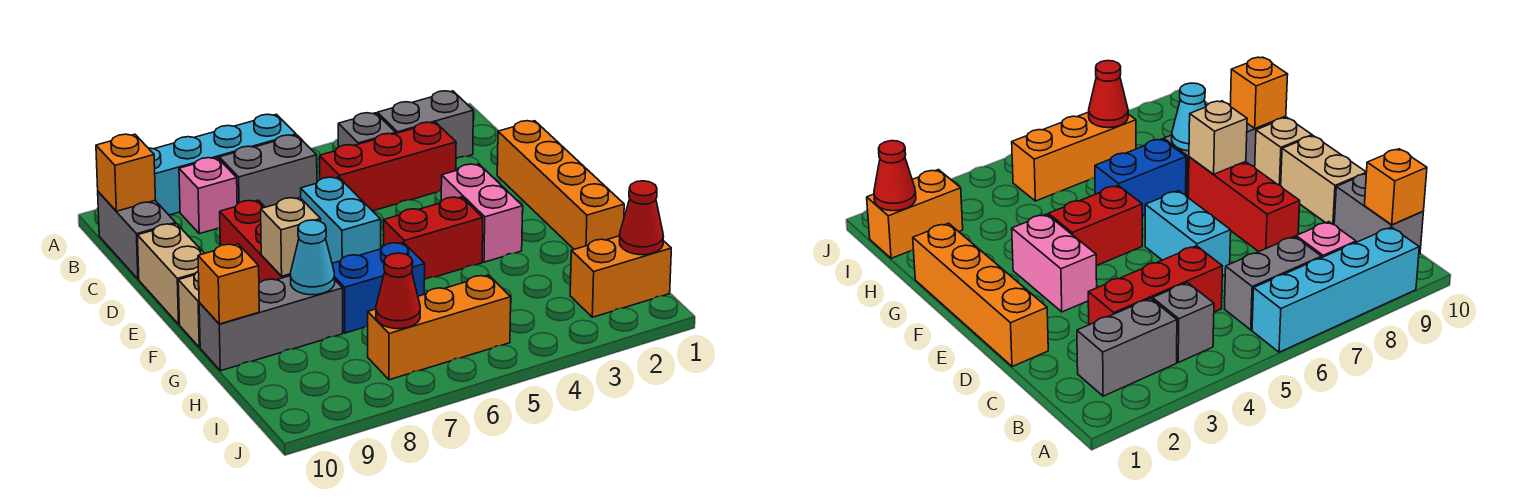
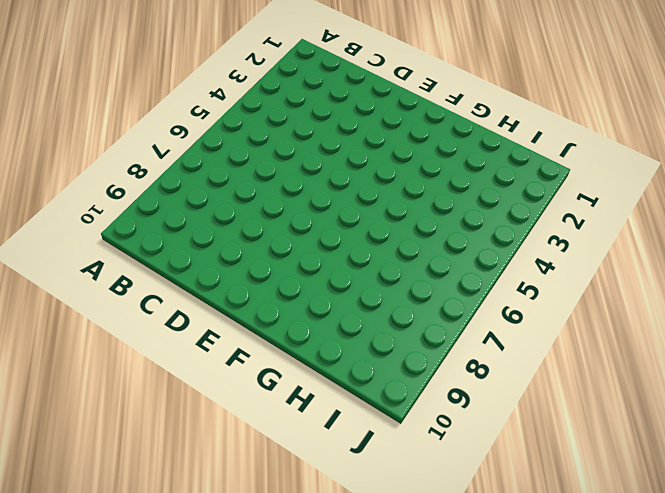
none -> cyan brick A6:A9 level 1
none -> grey brick B2:B3 level 1
none -> grey brick B4 level 1

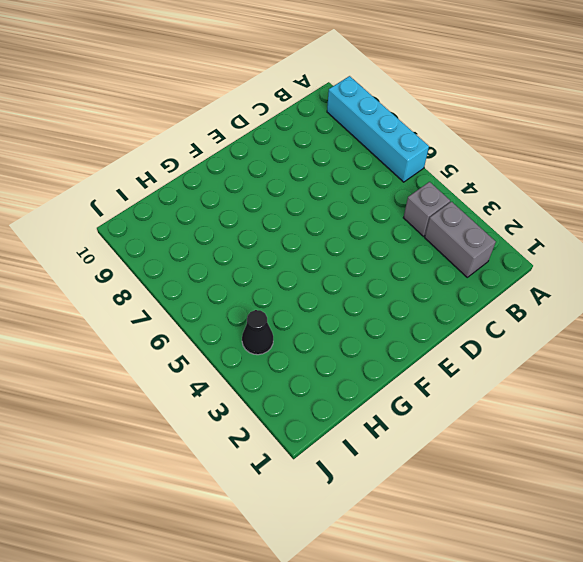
black cone I4 level 1 -> none
none -> grey brick B6:B7 level 1
none -> pink brick B8 level 1
none -> grey brick B10:C10 level 1

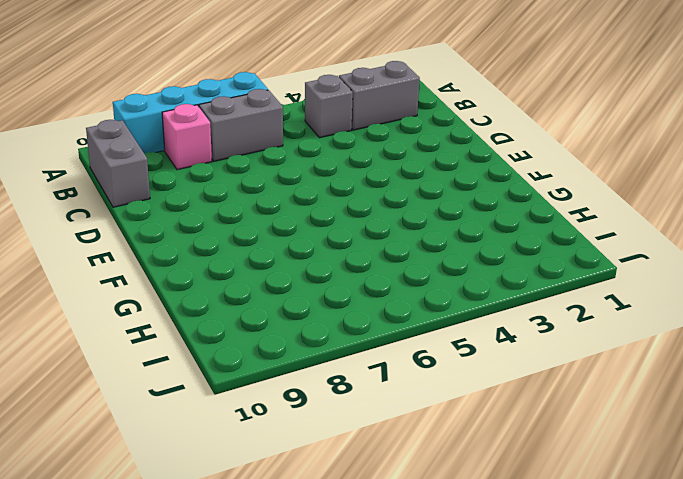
none -> red brick C3:C5 level 1
none -> orange brick D1:G1 level 1
none -> cyan brick D6:E6 level 1

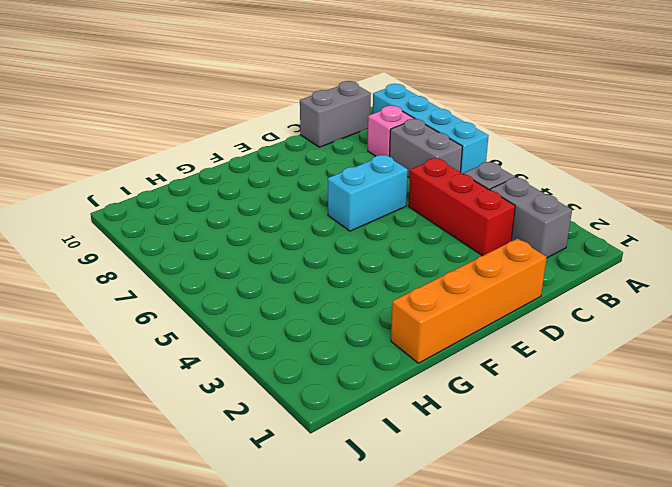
none -> red brick D8:F8 level 1
none -> tan brick D10:E10 level 1
none -> pink brick E3:F3 level 1

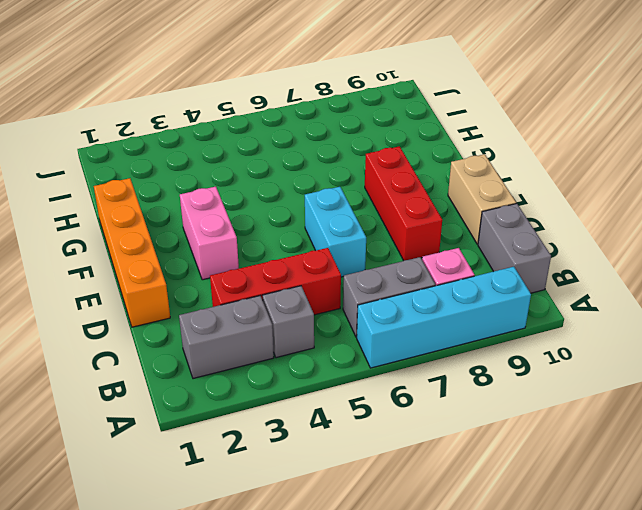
none -> red brick F4:F5 level 1
none -> tan brick F10 level 1
none -> blue brick G6:G7 level 1

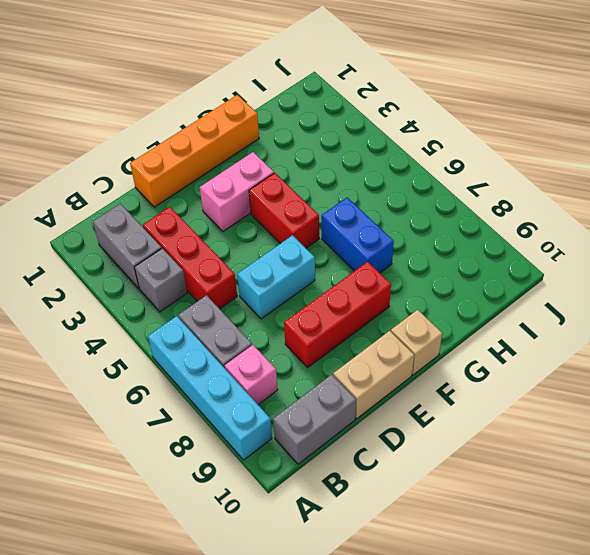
none -> grey brick G8:G10 level 1
none -> orange brick I1:I2 level 1
none -> orange brick I5:I7 level 1

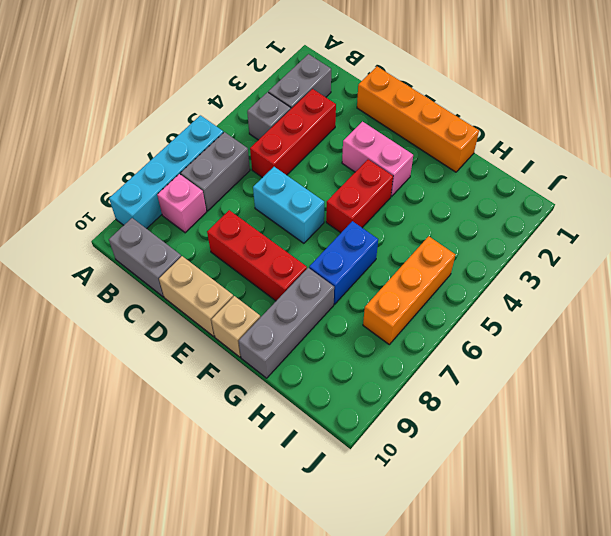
none -> orange brick I1:I2 level 1
none -> orange brick B10 level 2
none -> tan brick F8 level 2

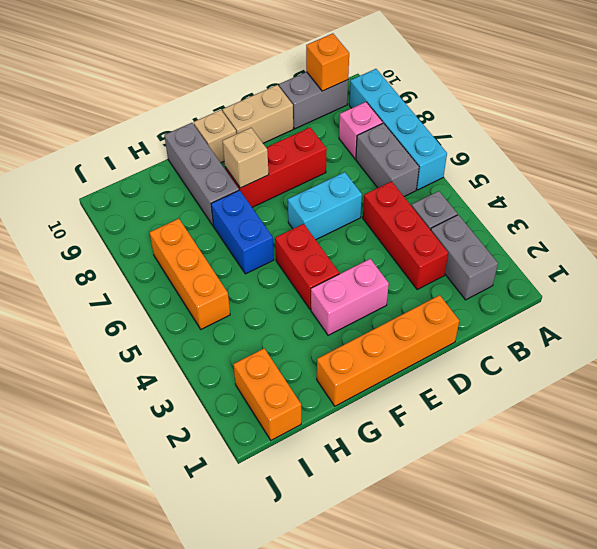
none -> cyan cone G8 level 2
none -> orange brick G10 level 2
none -> red cone I1 level 2

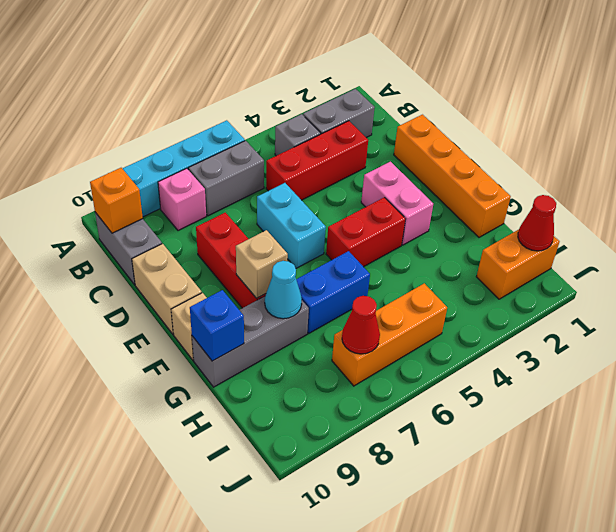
blue brick G10 level 2 -> orange brick G10 level 2

